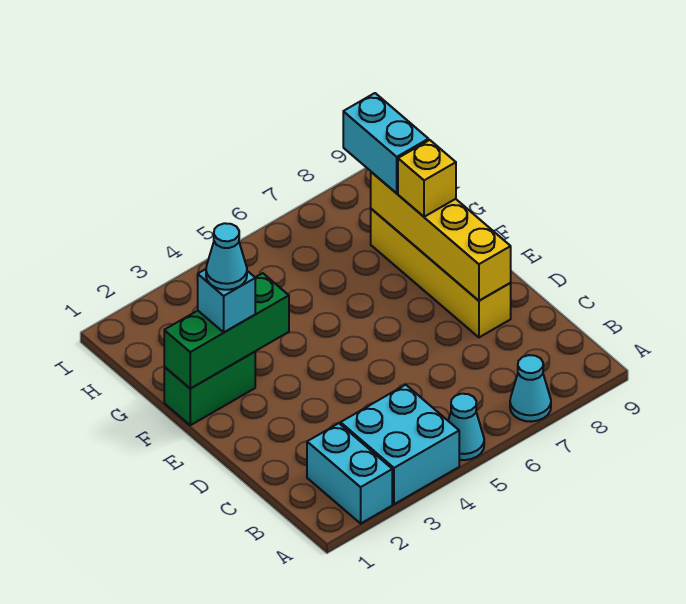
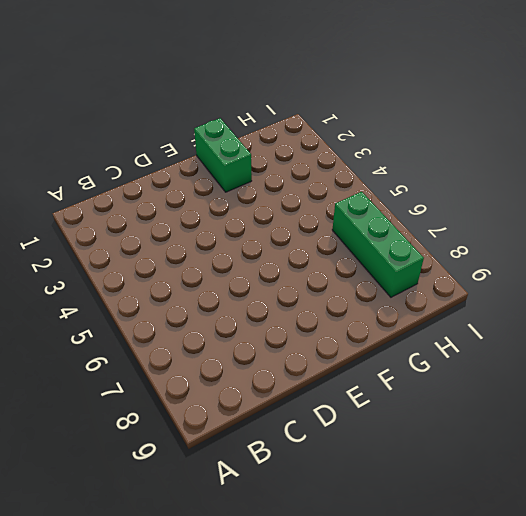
green brick H6:H8 level 1 -> green brick F1:F3 level 2
none -> cyan brick A2:B2 level 1
none -> cyan brick A3:B4 level 1
none -> cyan cone A5 level 1

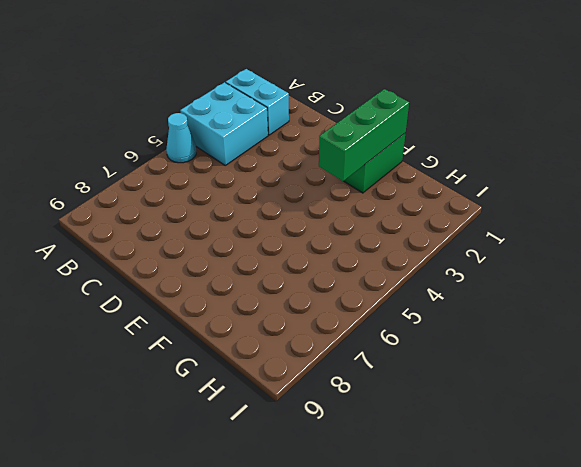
none -> cyan cone A7 level 1
none -> yellow brick D8:G8 level 1
none -> yellow brick D8:G8 level 2

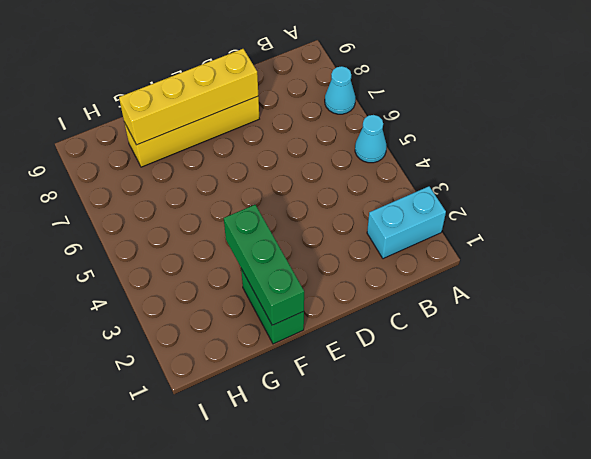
none -> cyan brick A3:B4 level 1
none -> cyan brick F2 level 3
none -> yellow brick F8 level 3

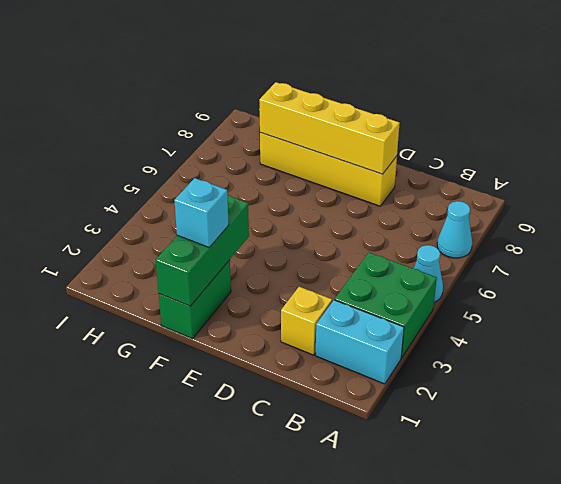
green brick A3:B4 level 1 -> cyan brick A3:B4 level 1
yellow brick C2 level 1 -> yellow brick F8 level 3
none -> cyan brick G8:H8 level 3
none -> cyan cone F2 level 4

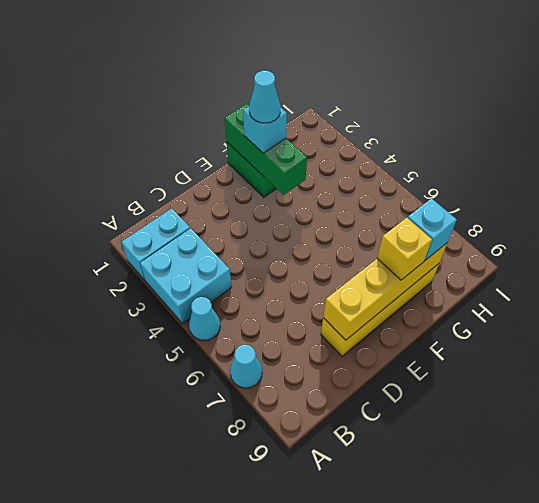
cyan brick G8 level 3 -> cyan brick G8:H8 level 3

